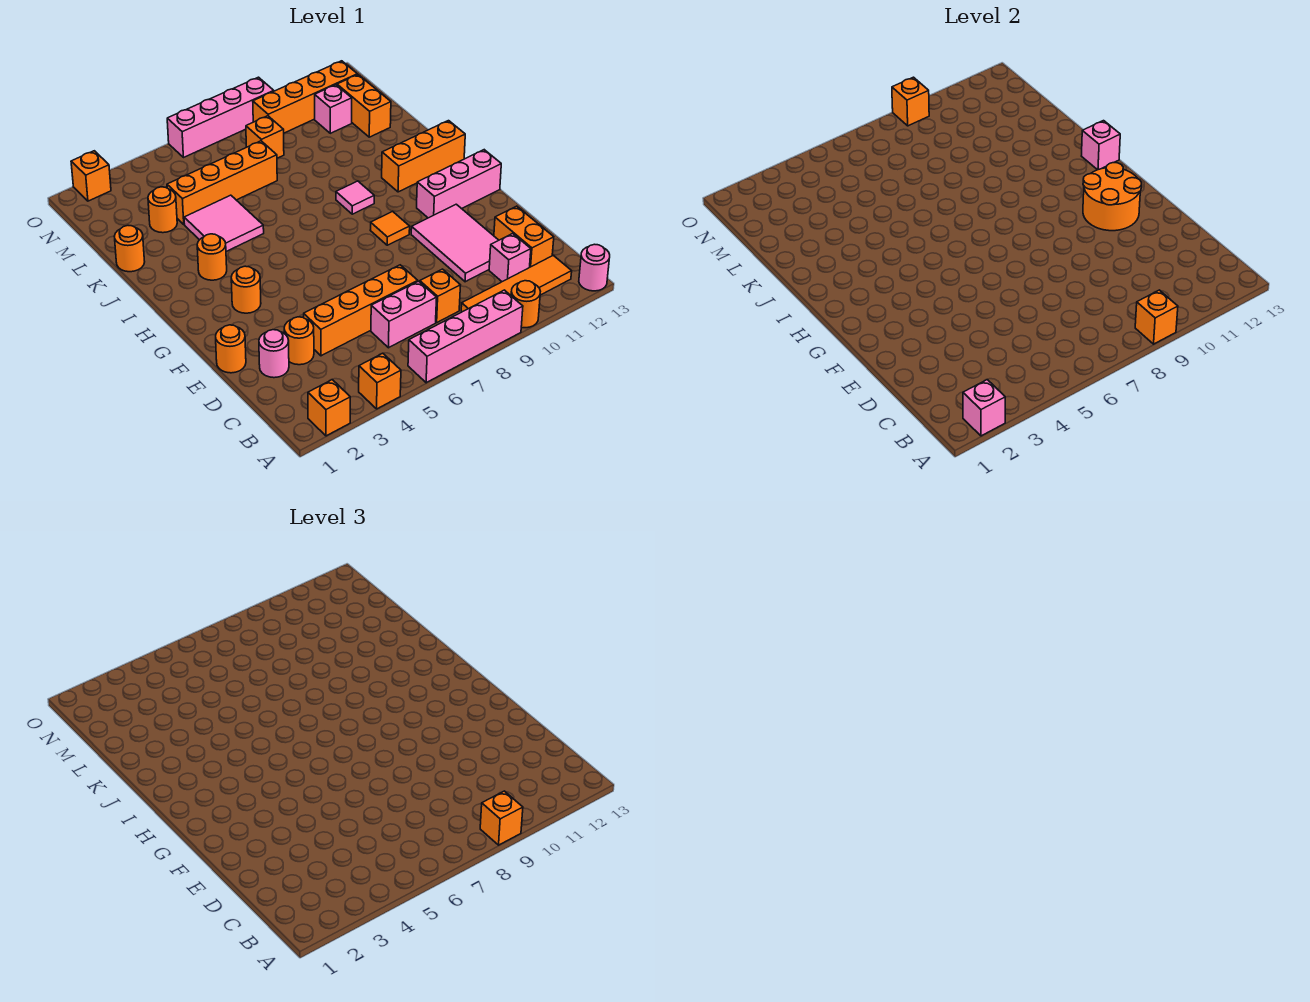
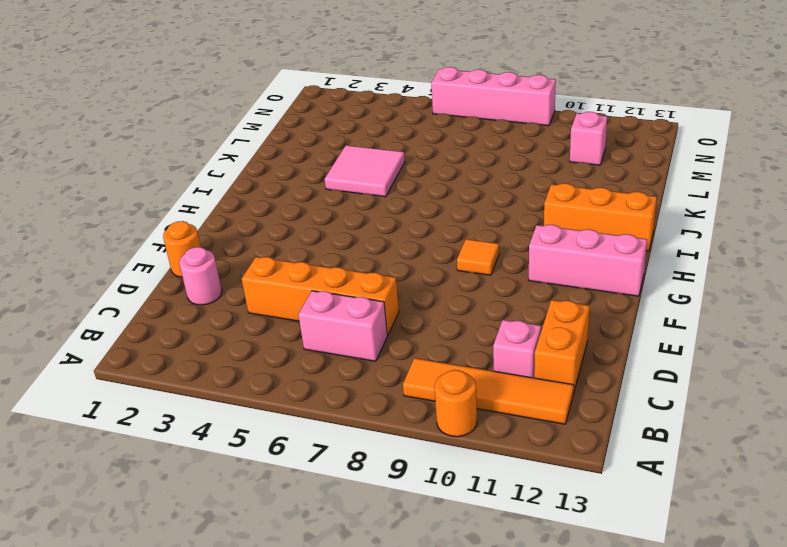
none -> orange brick A2 level 1
none -> orange brick A4 level 1
none -> pink brick A6:A9 level 1
none -> pink round brick A13 level 1

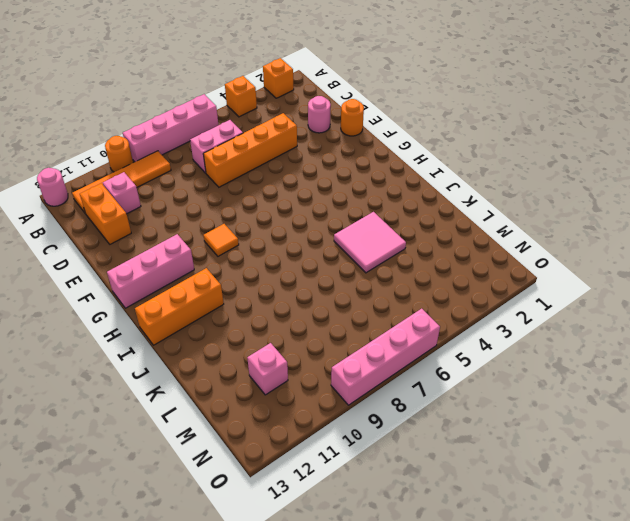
none -> orange brick C8 level 1
none -> orange round brick D3 level 1
none -> pink tile D10:F11 level 1
none -> orange round brick G3 level 1

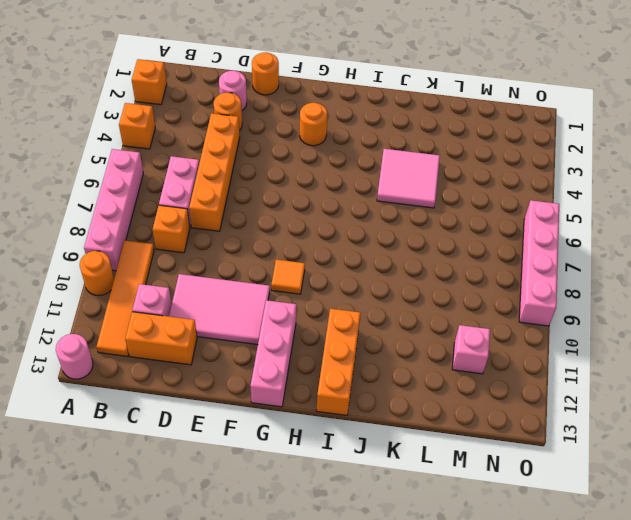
none -> orange round brick I3 level 1
none -> pink tile I9 level 1
none -> orange round brick K1 level 1
none -> orange round brick L3 level 1

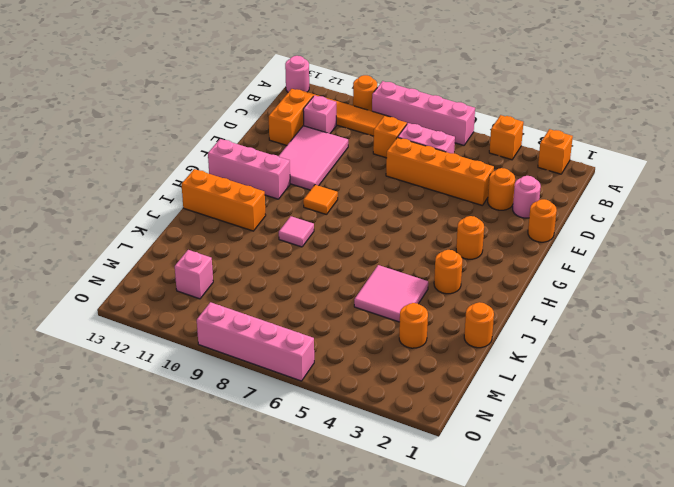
none -> orange brick L4:L7 level 1
none -> orange brick L12:M12 level 1
none -> orange brick M8 level 1
none -> orange brick N9:N12 level 1

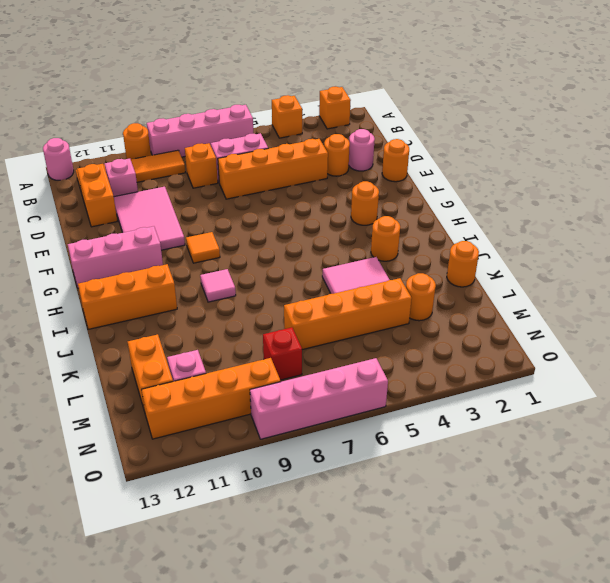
red brick M8 level 1 -> orange brick M8 level 1
none -> orange brick O2 level 1
none -> pink brick A2 level 2
none -> orange brick A9 level 2
none -> orange round brick F11:G12 level 2

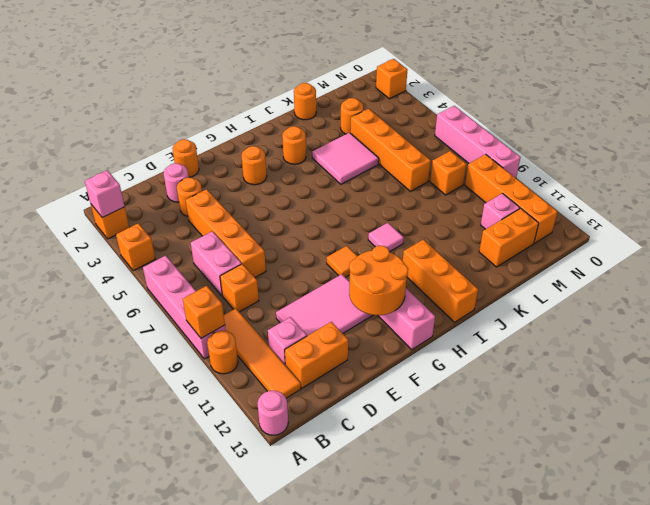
none -> pink brick I13 level 2
none -> orange brick O9 level 2
none -> orange brick A9 level 3

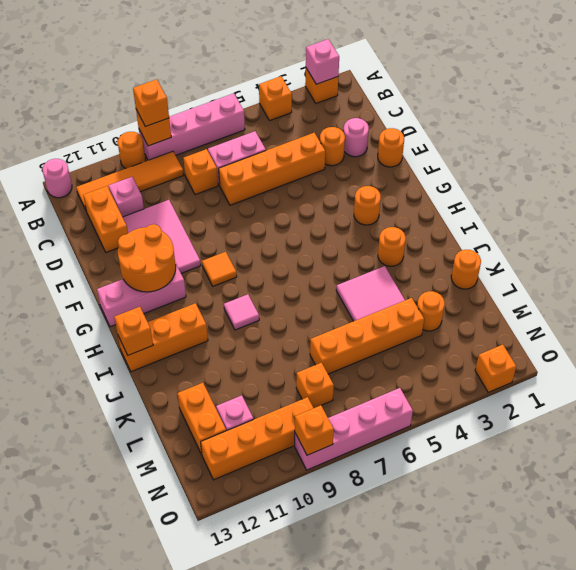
orange brick I13 level 2 -> pink brick I13 level 2

